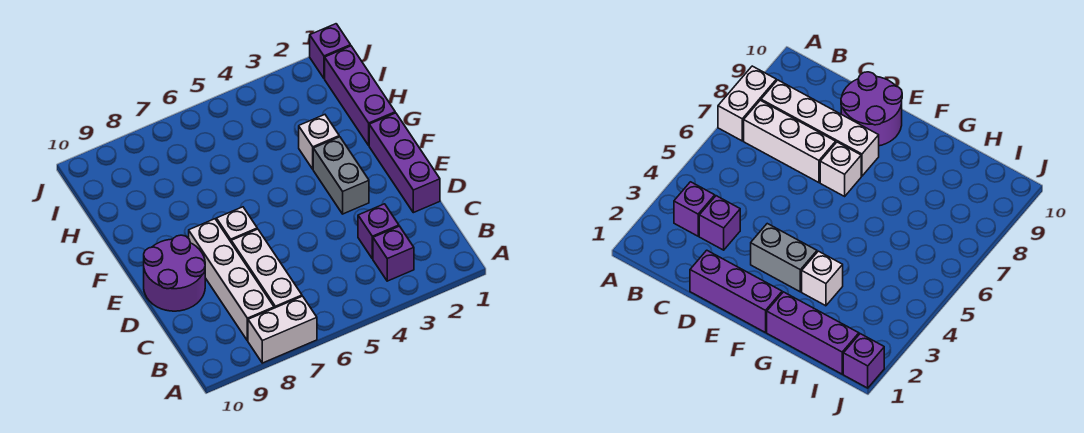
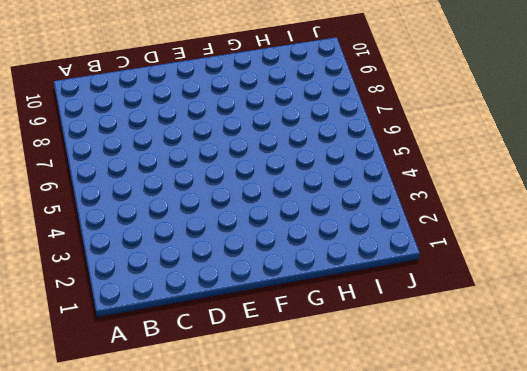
none -> white brick A7:A8 level 1
none -> purple brick B3 level 1
none -> white brick B7:D7 level 1

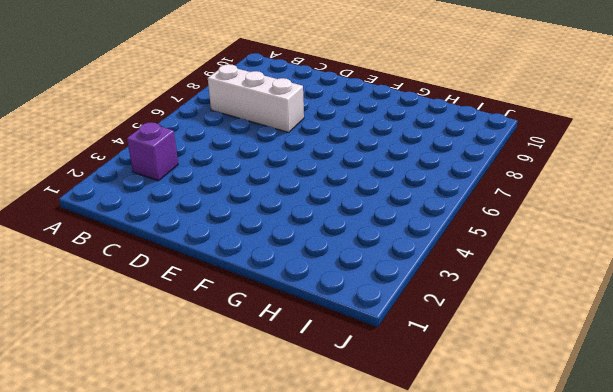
none -> white brick A7:A8 level 1
none -> white brick B8:E8 level 1
none -> purple brick C3 level 1

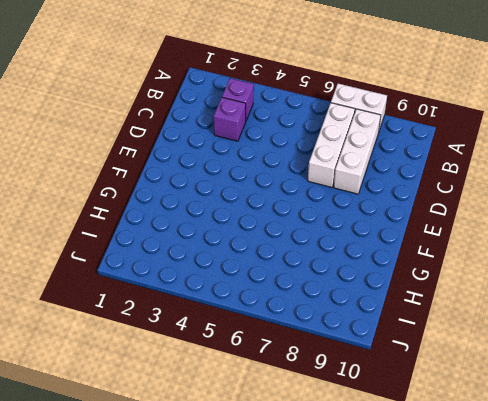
white brick B8:D8 level 1 -> white brick B8:E8 level 1
none -> purple brick D1:F1 level 1
none -> purple round brick D9:E10 level 1
none -> grey brick E3:F3 level 1

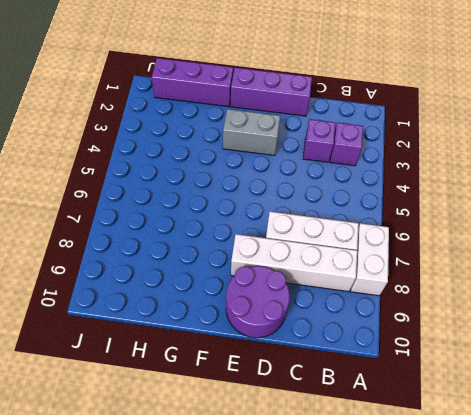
none -> white brick E7 level 1
none -> white brick G3 level 1
none -> purple brick J1 level 1

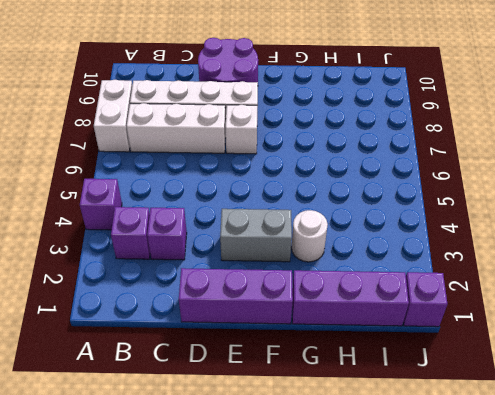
purple brick A4 level 1 -> none
white round brick G3 level 1 -> white brick G3 level 1

